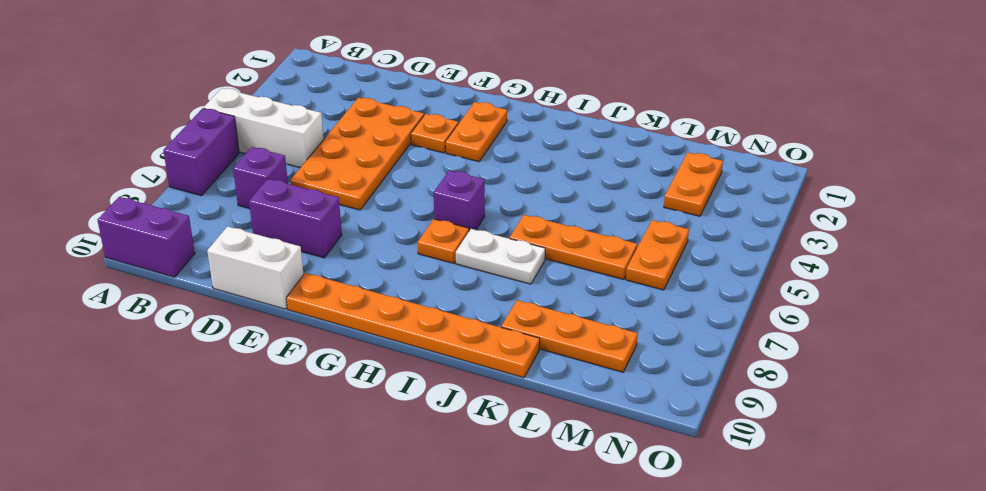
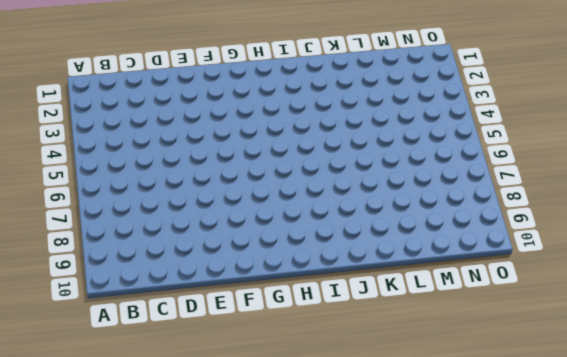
none -> white brick A5:C5 level 1
none -> purple brick A6:A7 level 1
none -> purple brick A10:B10 level 1

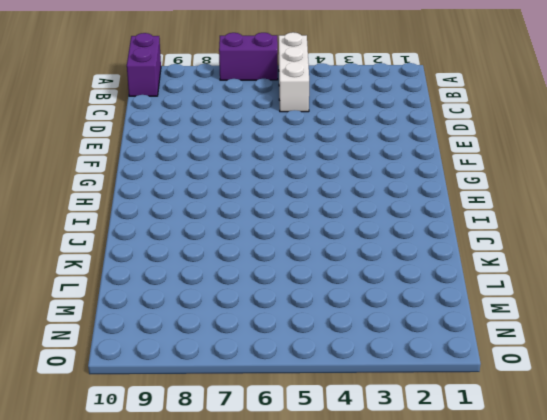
none -> purple brick C7 level 1
none -> orange plate D3:E6 level 1
none -> purple brick D8:E8 level 1

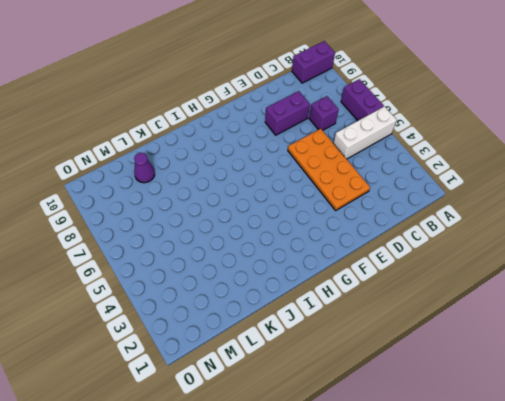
purple cone L9 level 1 -> orange plate K9:M9 level 1
none -> white brick D10:E10 level 1
none -> orange plate F3 level 1
none -> orange plate F10:K10 level 1

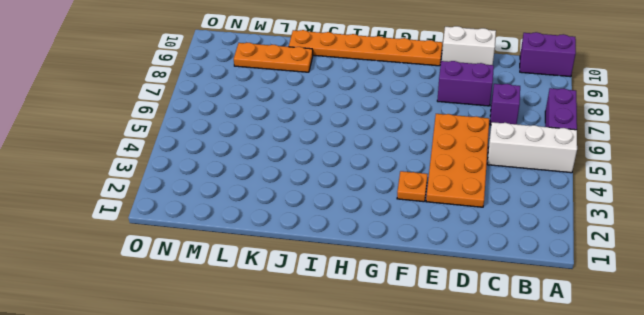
none -> orange plate G2:G3 level 1
none -> purple brick H6 level 1
none -> orange plate H7 level 1

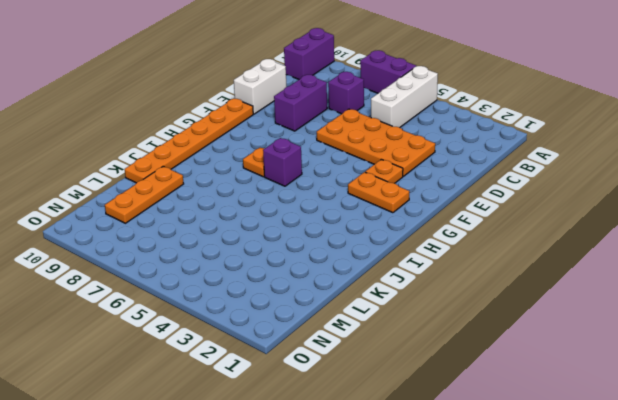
none -> white plate I7:J7 level 1
none -> orange plate J6:L6 level 1
none -> orange plate M2:M3 level 1

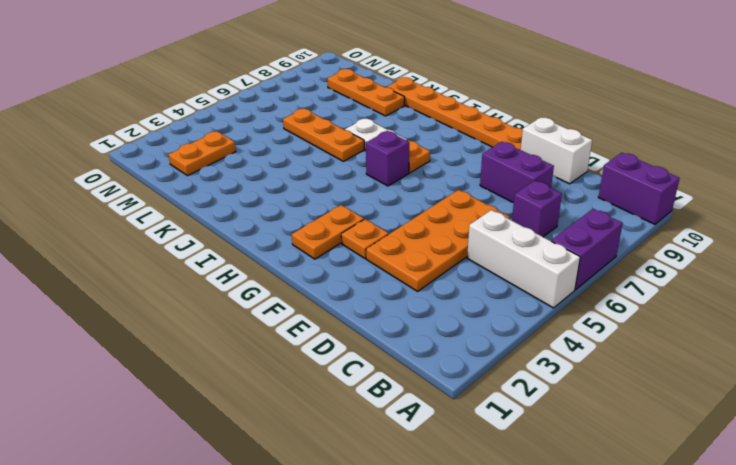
none -> orange plate M5:M6 level 1

